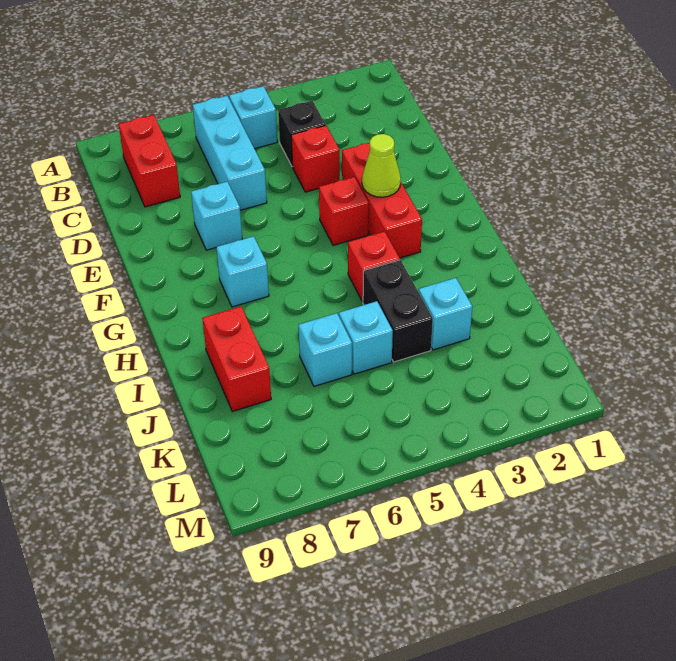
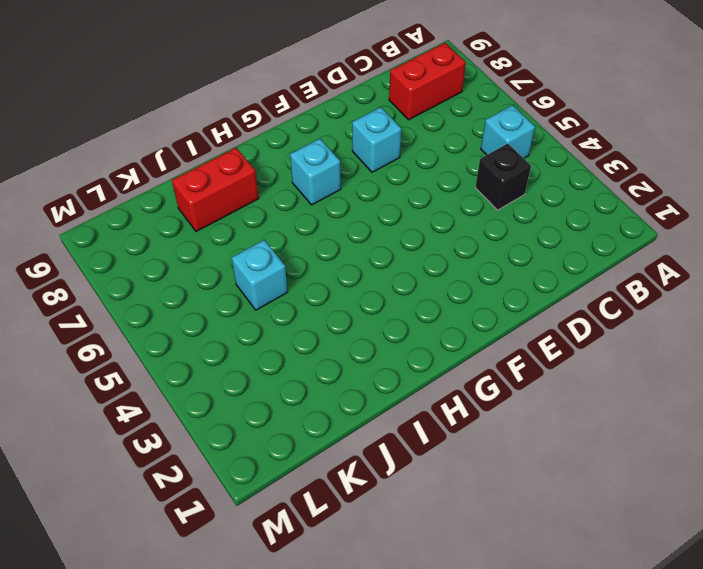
none -> cyan brick B6:D6 level 1
none -> red brick D4 level 1
none -> red brick E3:G3 level 1

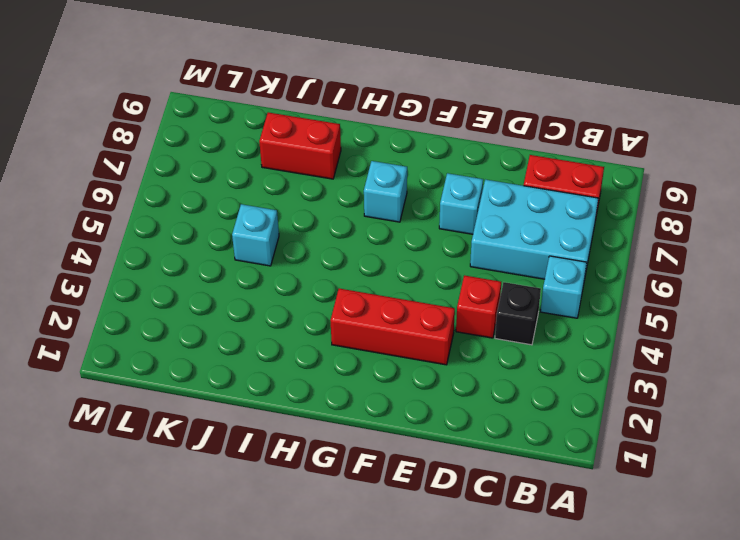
cyan brick B6:D7 level 1 -> cyan brick B6:D6 level 1
none -> red brick F4 level 1
none -> red brick H4 level 1
none -> black brick I4:J4 level 1

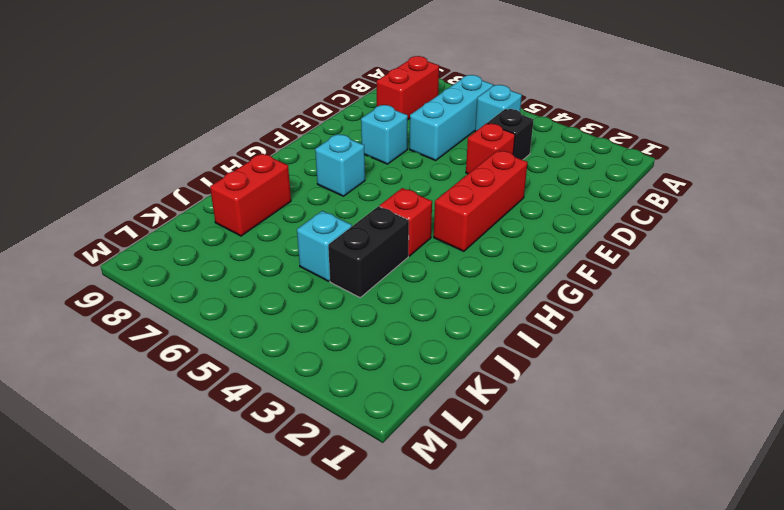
none -> red brick F4 level 1
none -> cyan brick J3 level 1
none -> cyan brick J6 level 1

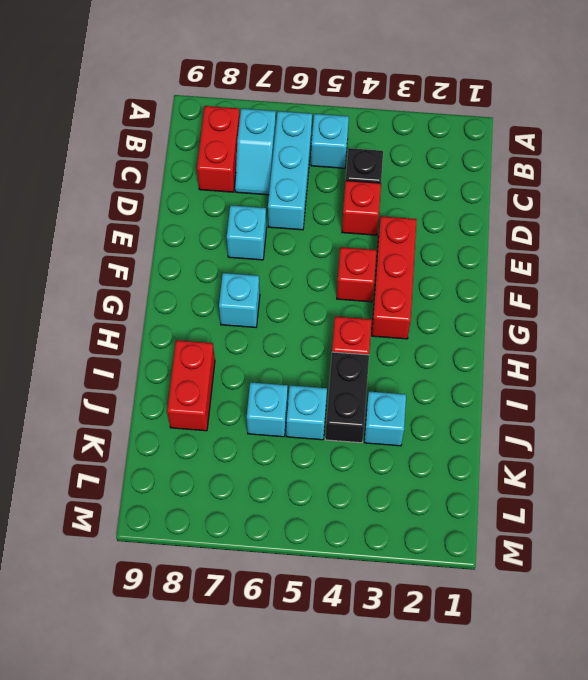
cyan slope B7:C7 level 1 top B -> none
none -> lime cone F3 level 2

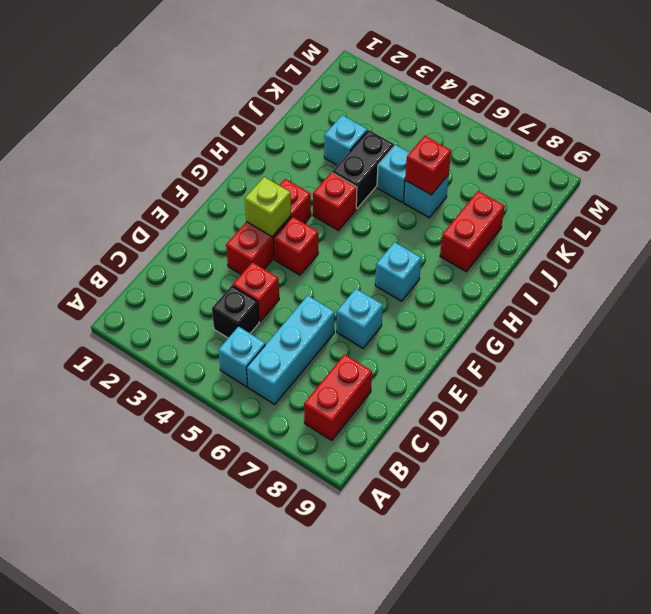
lime brick F3 level 2 -> lime cone F3 level 2
red brick J6 level 2 -> none

